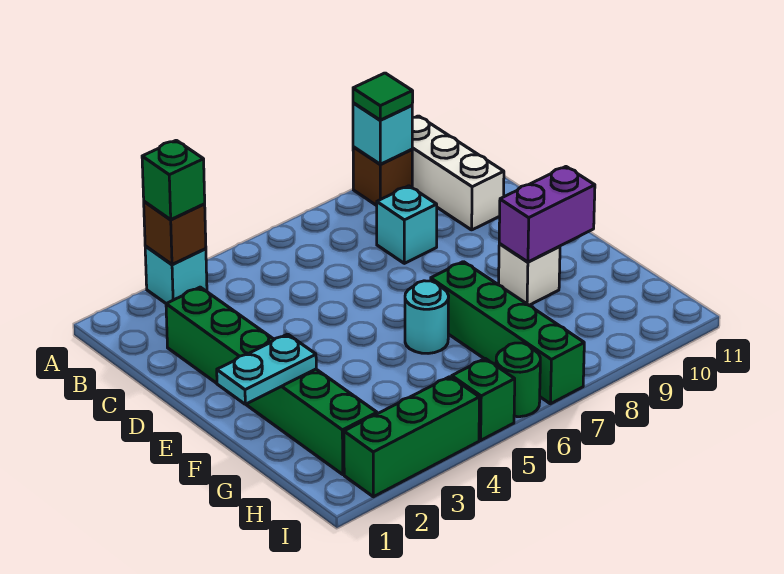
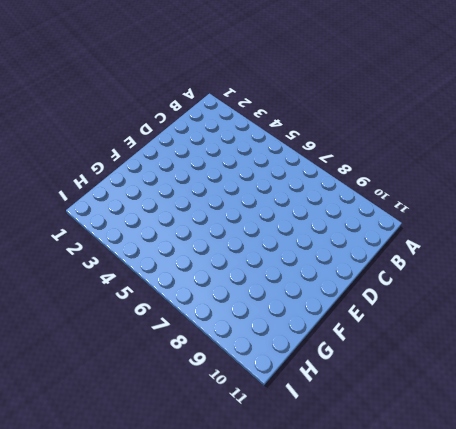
none -> cyan brick A3 level 1
none -> brown brick A9 level 1
none -> white brick A10:C10 level 1

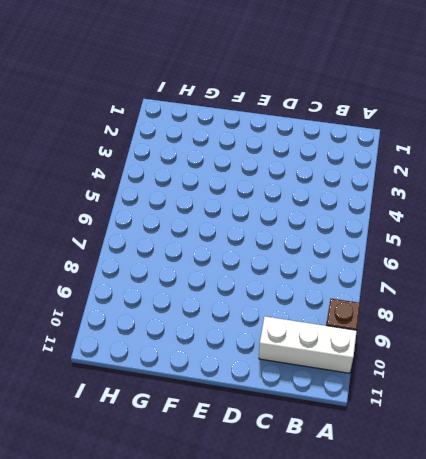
none -> cyan brick A3 level 1
none -> green brick C2:H2 level 1
none -> cyan brick C8 level 1

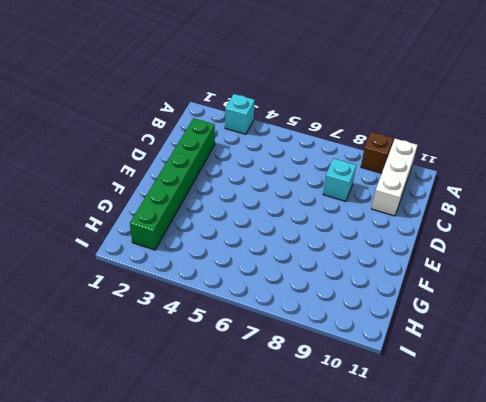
none -> cyan round brick F6 level 1
none -> green brick F7:I7 level 1
none -> white brick F9 level 1

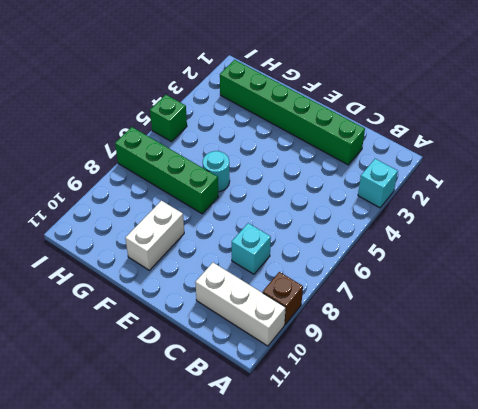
white brick F9:F10 level 1 -> white brick F9 level 1
none -> green brick I2:I4 level 1
none -> green round brick I6 level 1
none -> brown brick A3 level 2

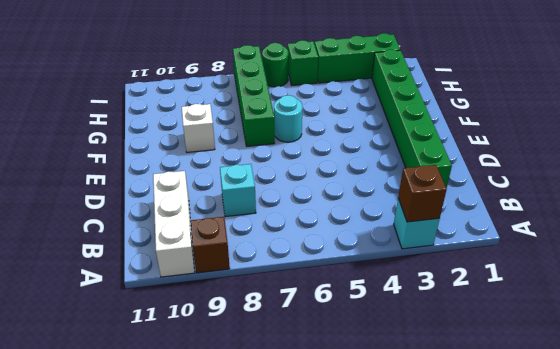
none -> cyan brick A9 level 2
none -> cyan plate F1:F2 level 2
none -> purple brick F9:F10 level 2

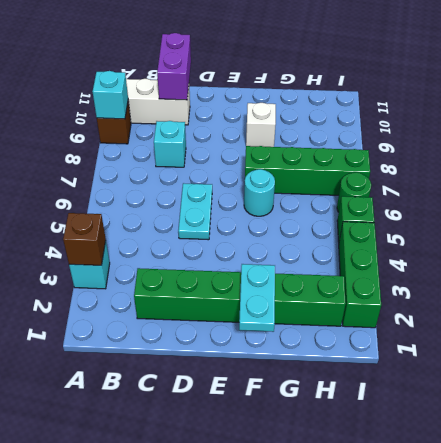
purple brick C10:C11 level 2 -> purple brick F9:F10 level 2
cyan plate D5:D6 level 1 -> none
none -> green brick A3 level 3
none -> green tile A9 level 3

